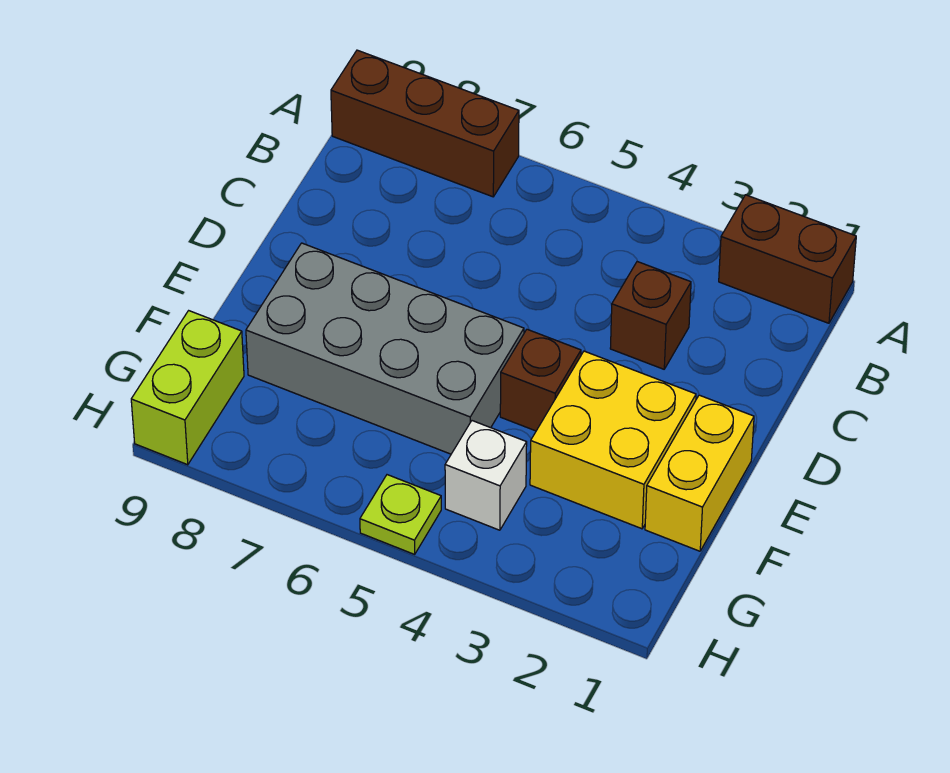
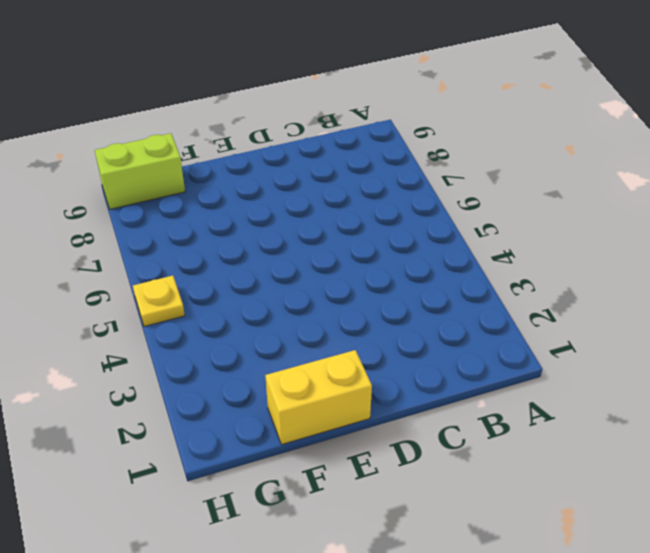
yellow plate H5 level 1 -> lime plate H5 level 1
none -> brown brick A1:A2 level 1
none -> brown brick A7:A9 level 1

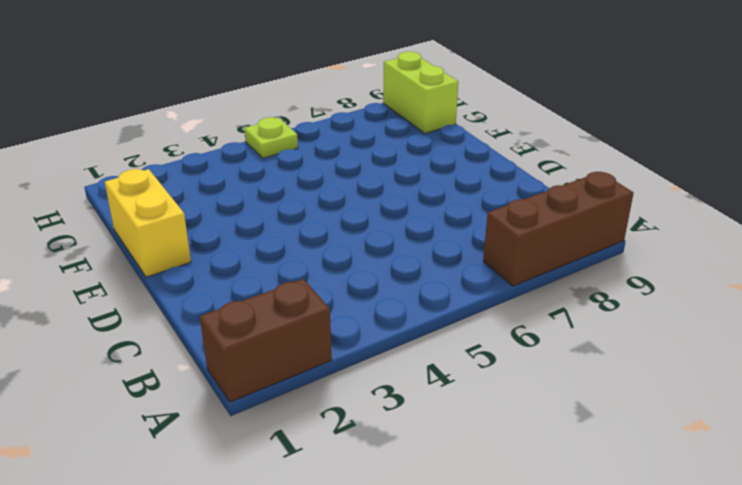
none -> brown brick C3 level 1
none -> yellow brick E2:F3 level 1

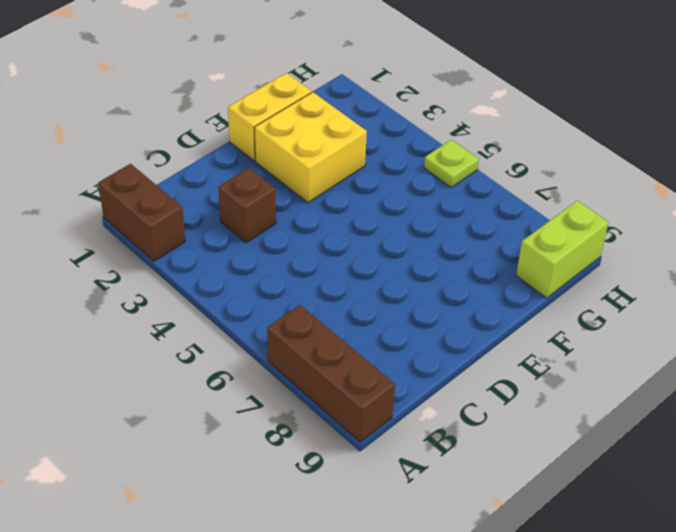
none -> brown brick E4 level 1
none -> grey brick E5:F8 level 1

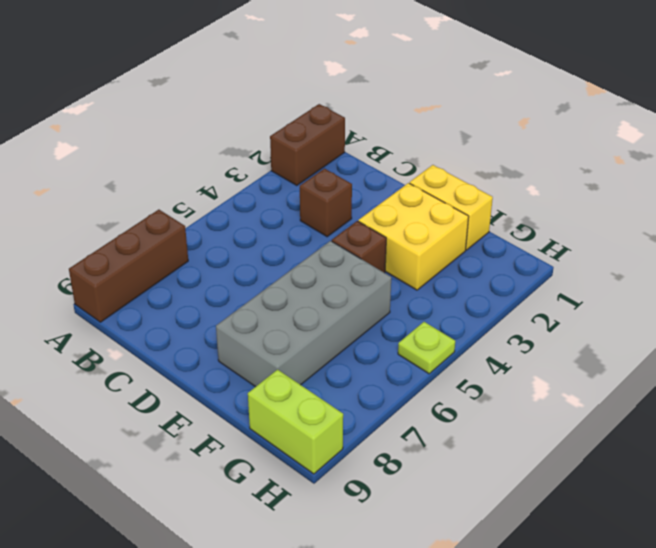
none -> white brick G4 level 1

